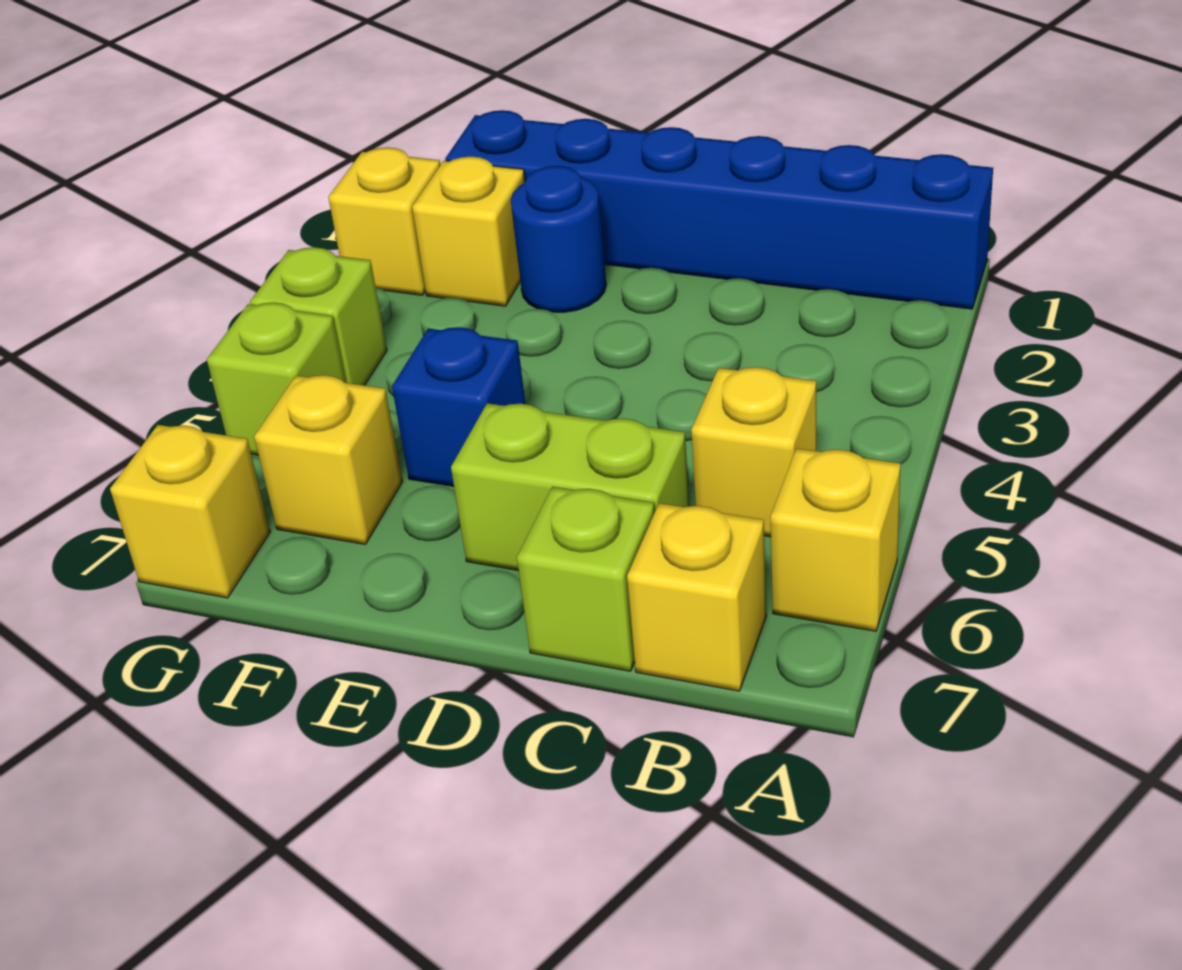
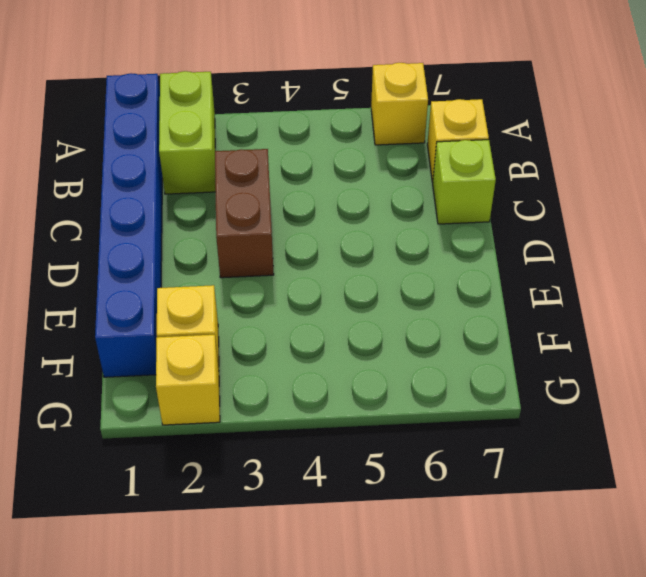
lime brick A2:B2 level 1 -> lime brick C6:D6 level 1
brown brick C3:D3 level 1 -> none
none -> yellow brick B5 level 1
none -> blue round brick E2 level 1
none -> blue brick E5 level 1

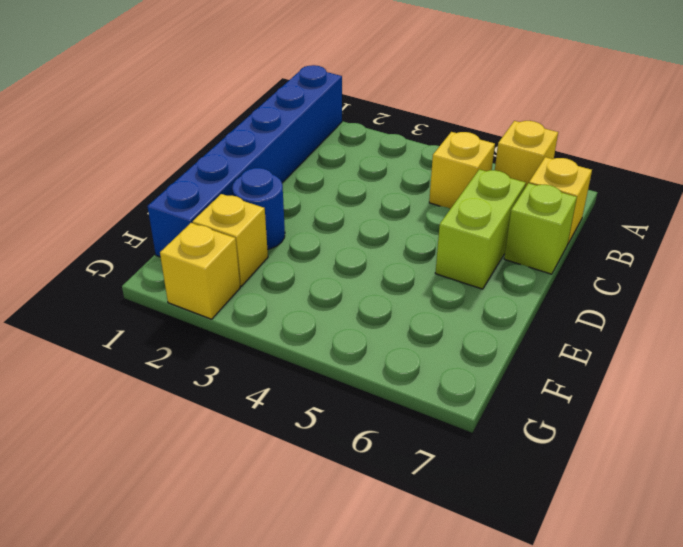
none -> blue brick E5 level 1
none -> yellow brick F6 level 1
none -> lime brick G4 level 1

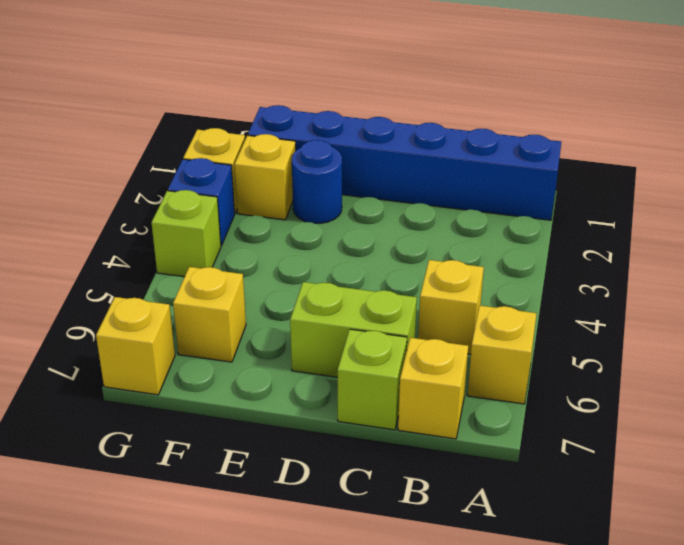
blue brick G3 level 1 -> blue brick E5 level 1
none -> lime brick G5 level 1

